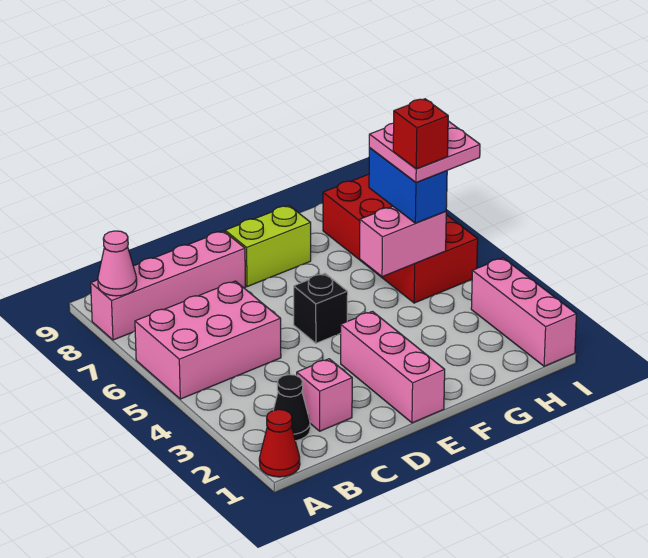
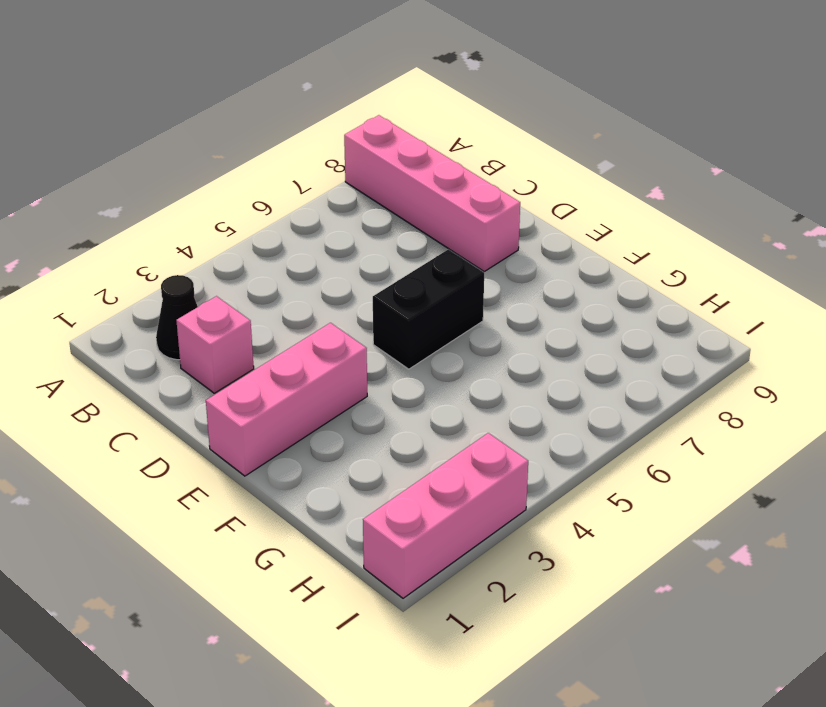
black brick E5:E6 level 1 -> black brick E5 level 1
none -> red cone A1 level 1
none -> pink brick A5:C6 level 1
none -> lime brick E8:F8 level 1

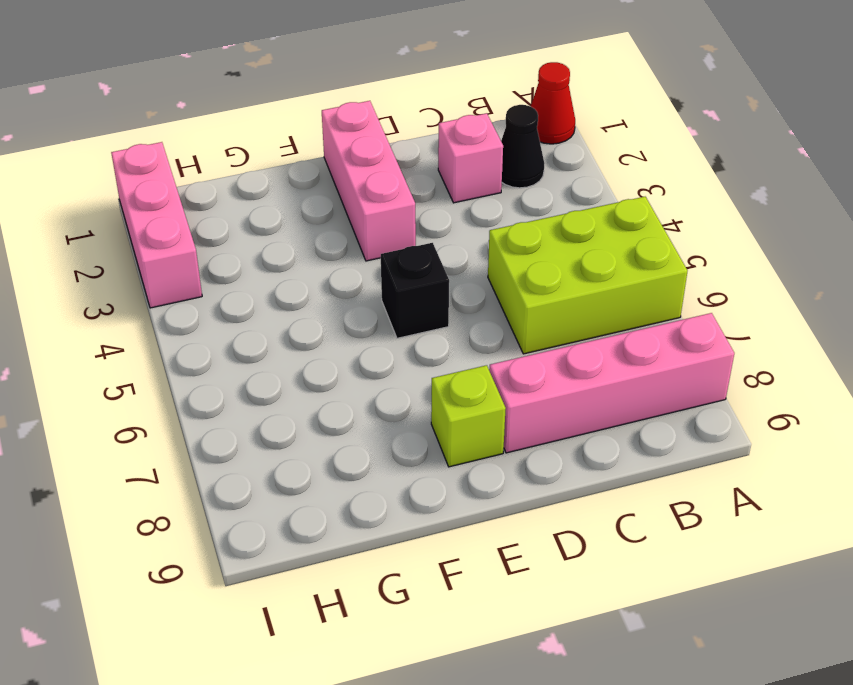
lime brick A5:C6 level 1 -> pink brick A5:C6 level 1
lime brick E8 level 1 -> lime brick E8:F8 level 1
none -> red brick H5:I8 level 1
none -> pink cone A8 level 2
none -> pink brick G5:H5 level 2

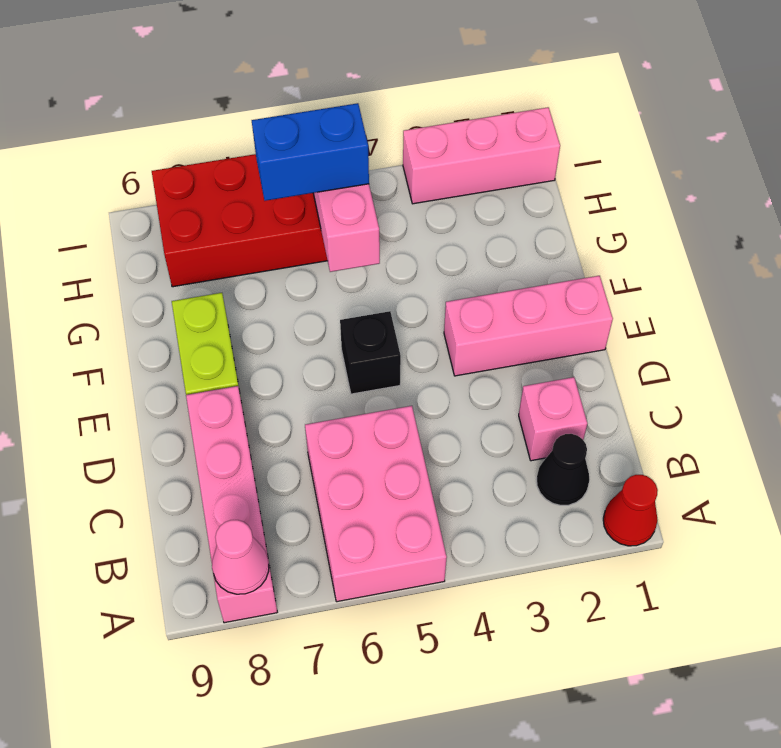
none -> pink plate H5:I6 level 4
none -> red brick H5 level 5

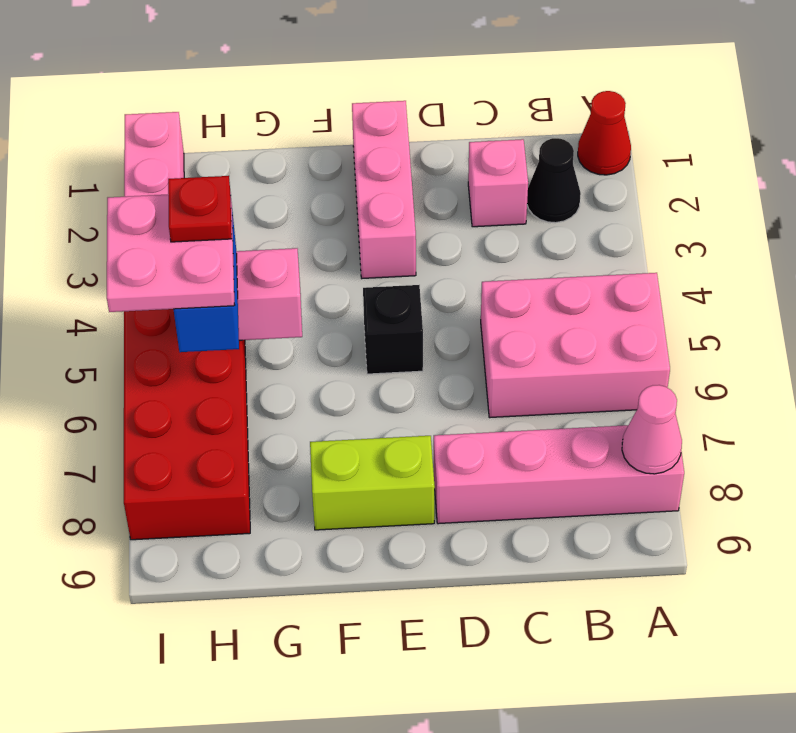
red plate H5 level 5 -> red brick H5 level 5

